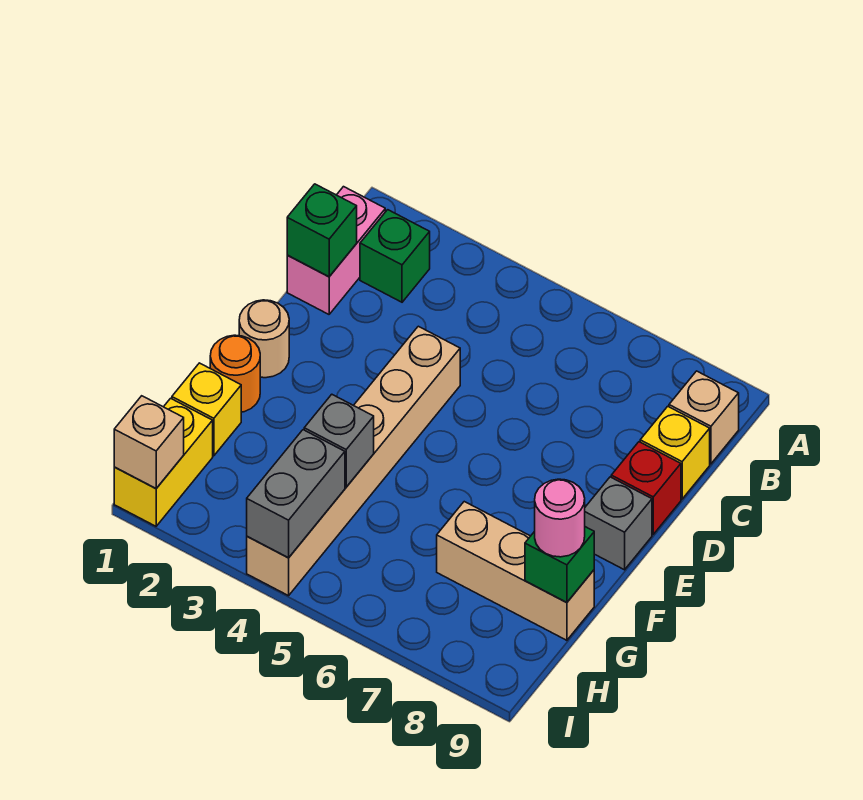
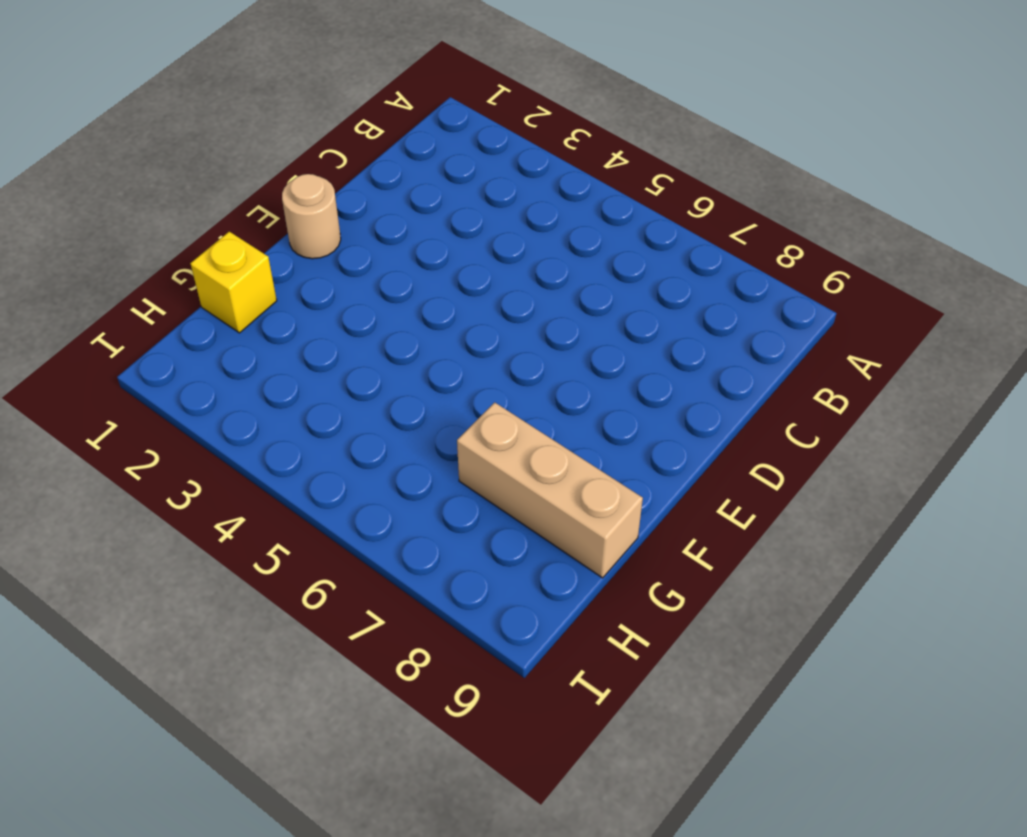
none -> pink brick B1:C1 level 1
none -> green brick B2 level 1
none -> tan brick B9 level 1

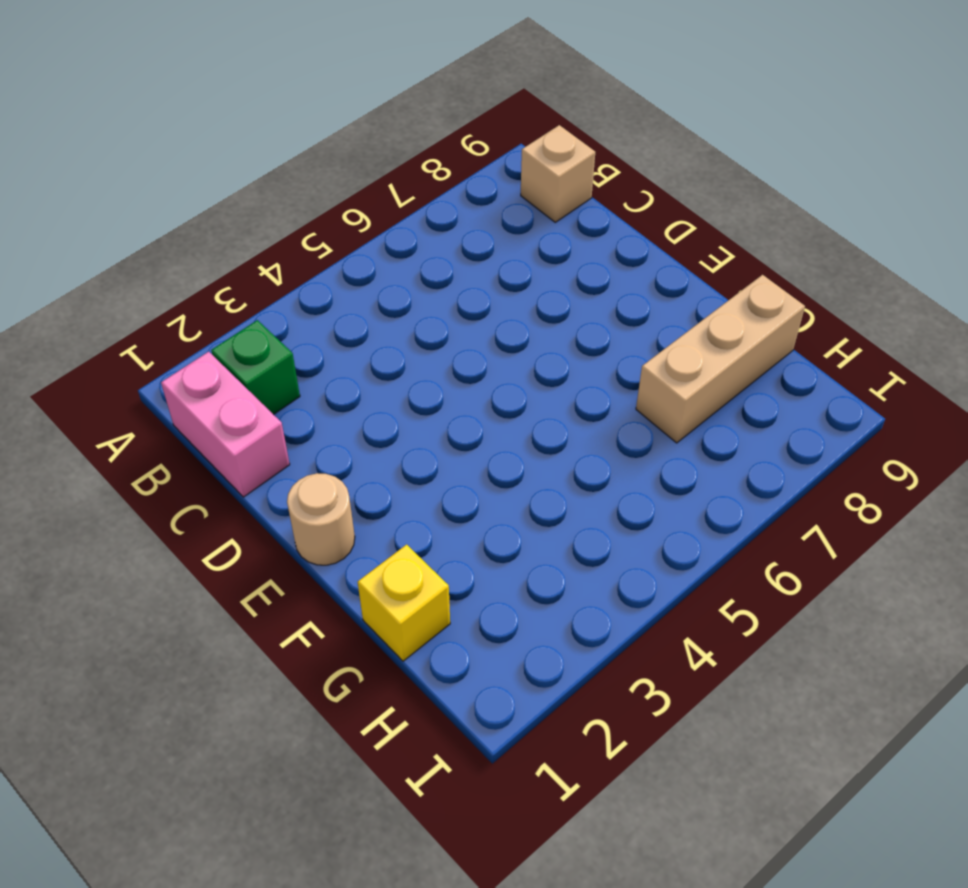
none -> yellow brick C9 level 1
none -> tan brick D4:I4 level 1
none -> red brick D9 level 1

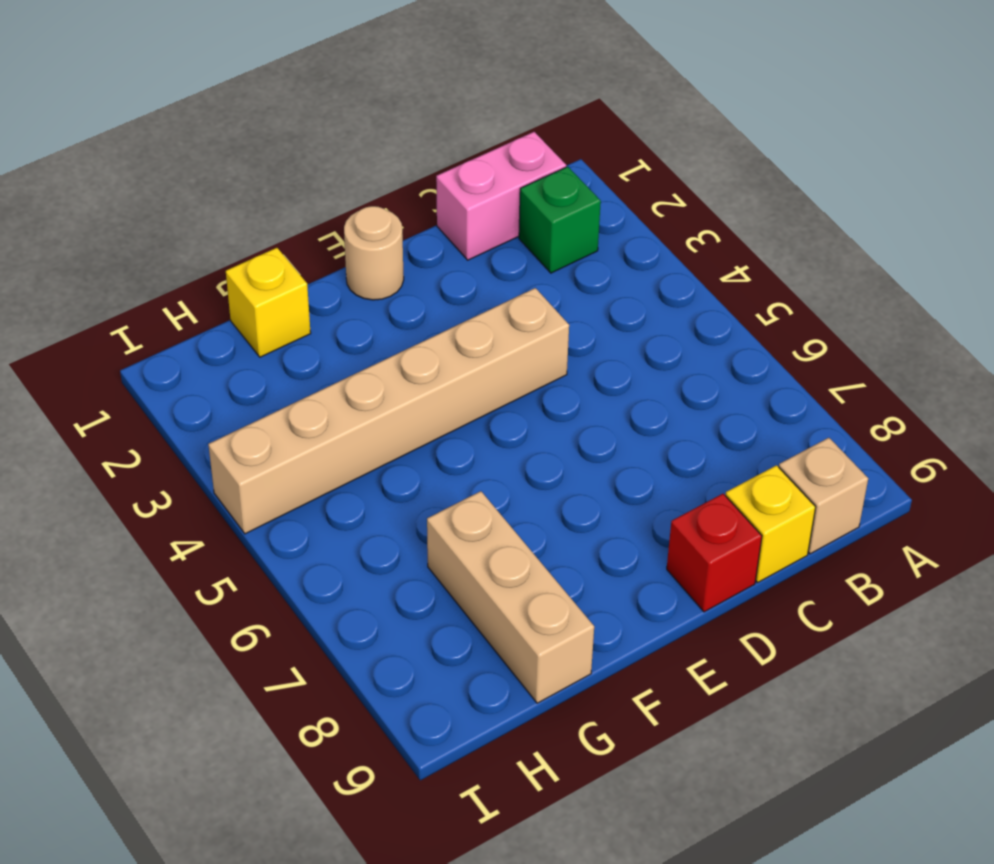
none -> grey brick E9 level 1
none -> orange round brick F1 level 1
none -> yellow brick H1:I1 level 1

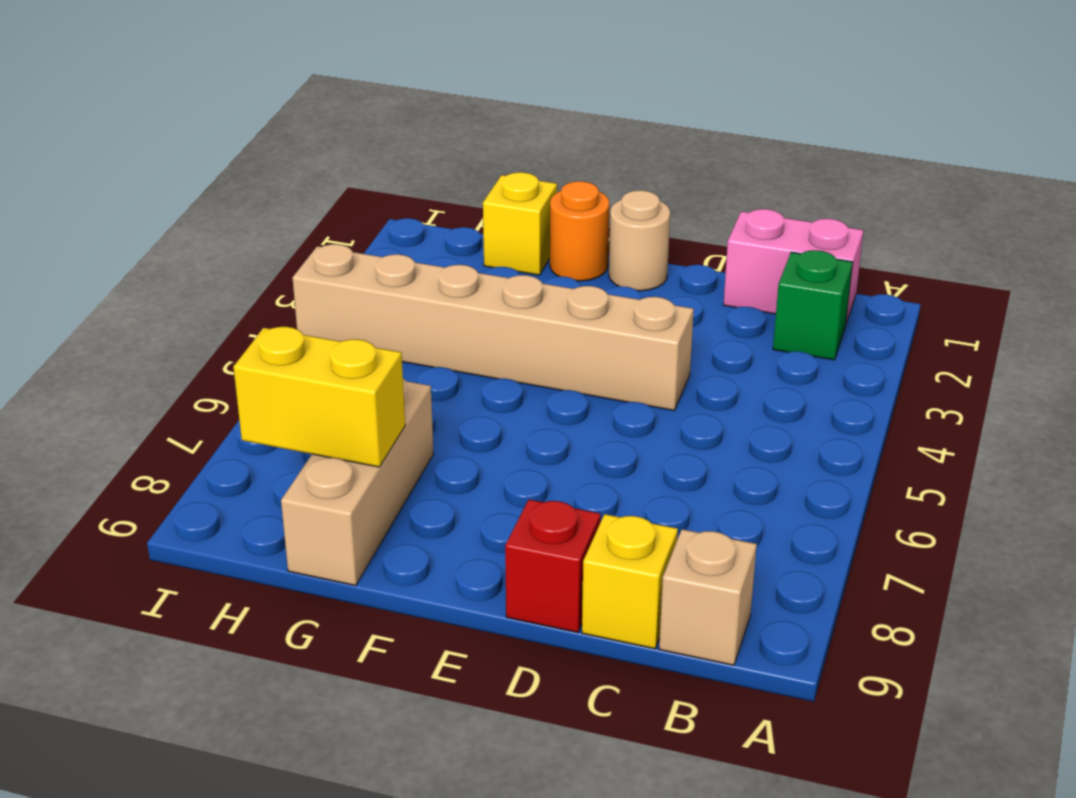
yellow brick G8:H8 level 2 -> yellow brick H1:I1 level 1
none -> grey brick E9 level 1
none -> green brick C1 level 2
none -> grey brick G4 level 2

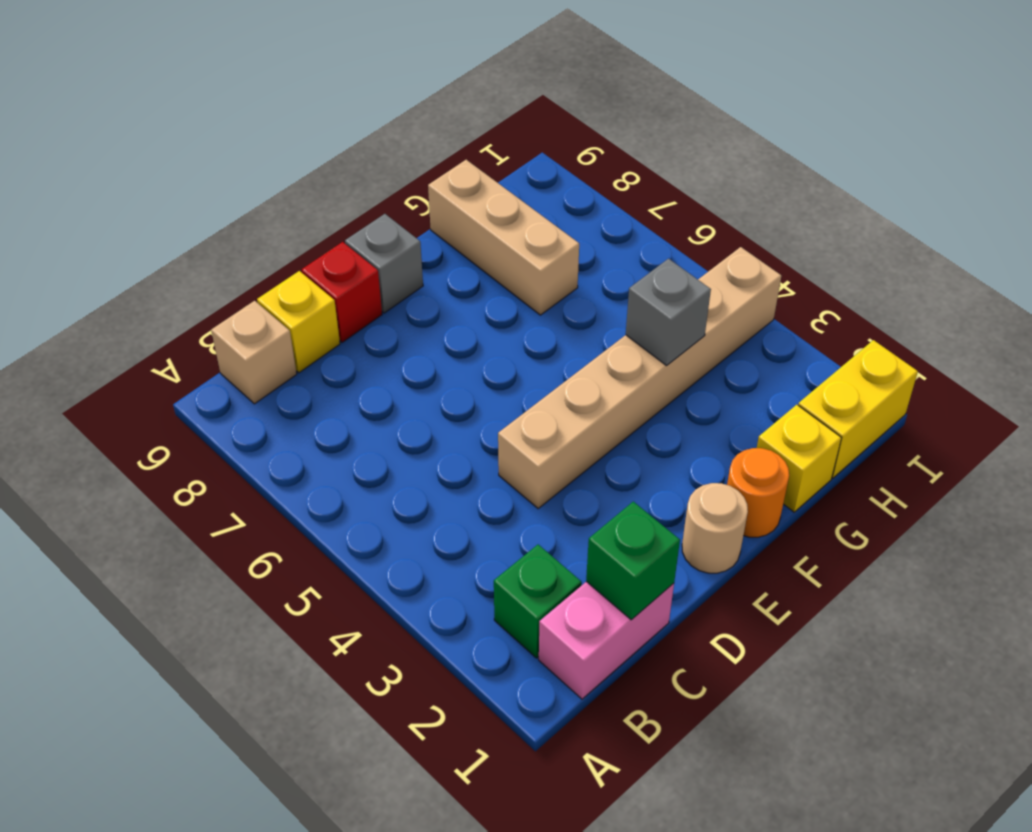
none -> green brick G9 level 2
none -> grey brick H4:I4 level 2
none -> tan brick I1 level 2

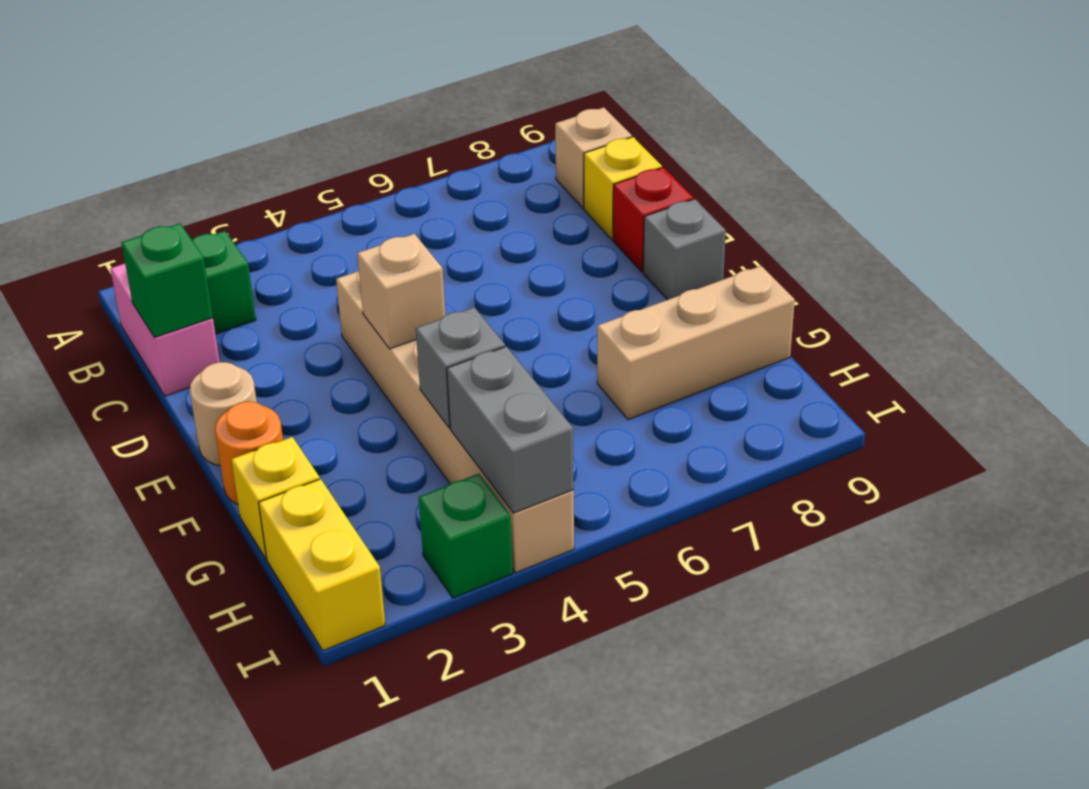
tan brick E4 level 2 -> tan brick I1 level 2
green brick I3 level 1 -> green brick G9 level 2
none -> pink round brick G9 level 3

